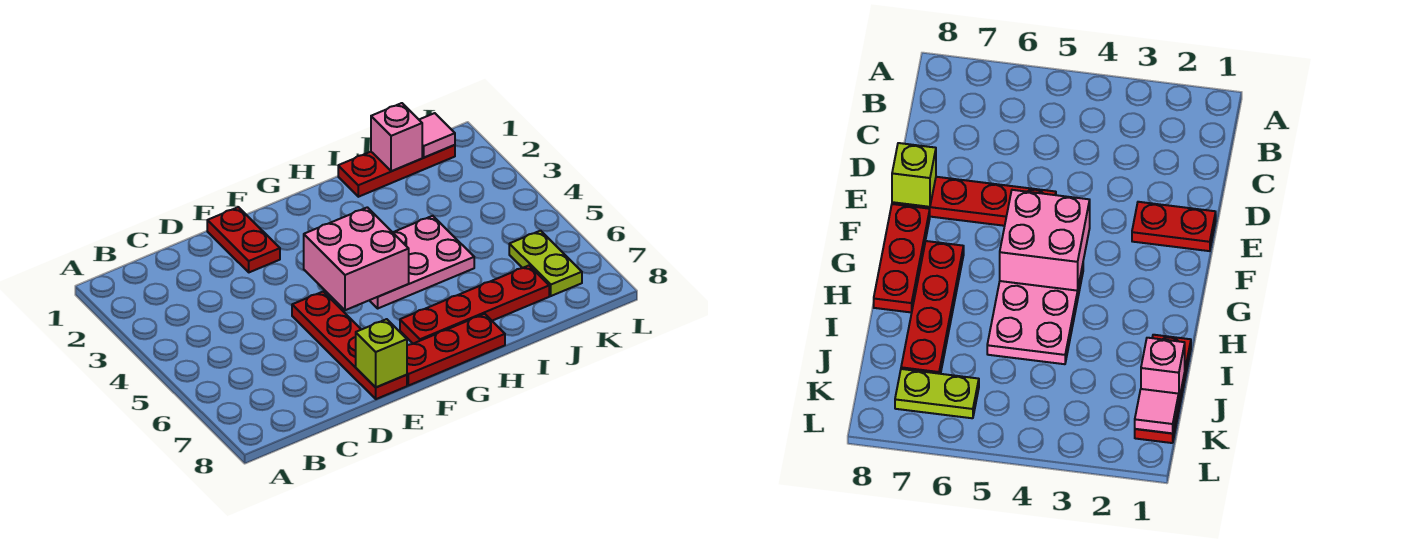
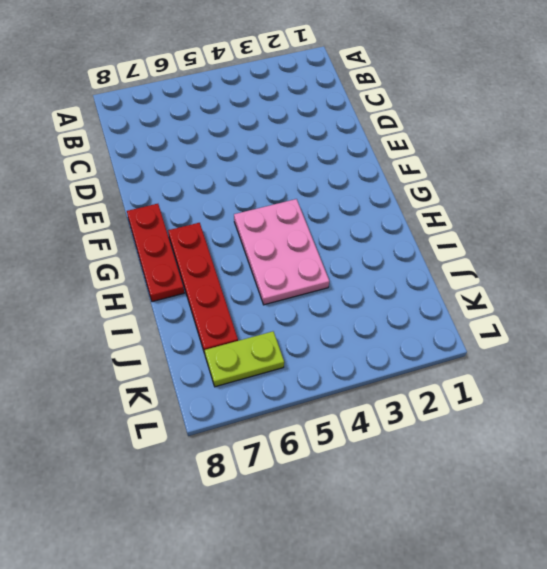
none -> red plate E1:E2 level 1
none -> red plate E5:E8 level 1

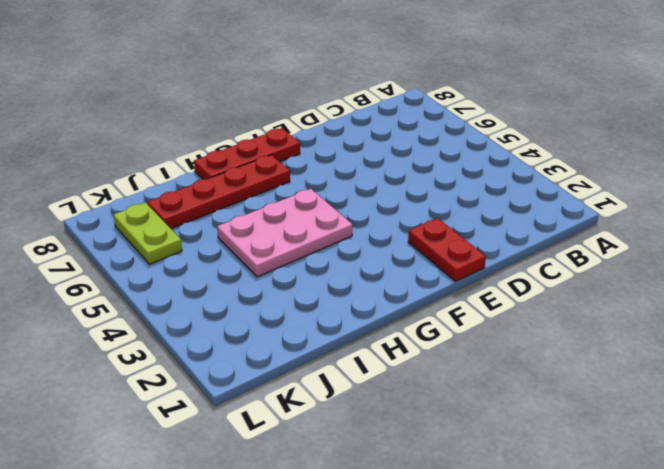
none -> red plate E5:E8 level 1
none -> red plate I1:K1 level 1

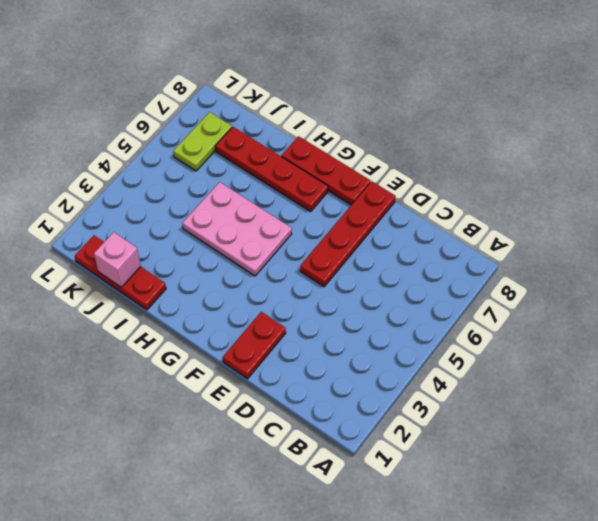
none -> lime brick E8 level 2
none -> pink brick F4:G5 level 2

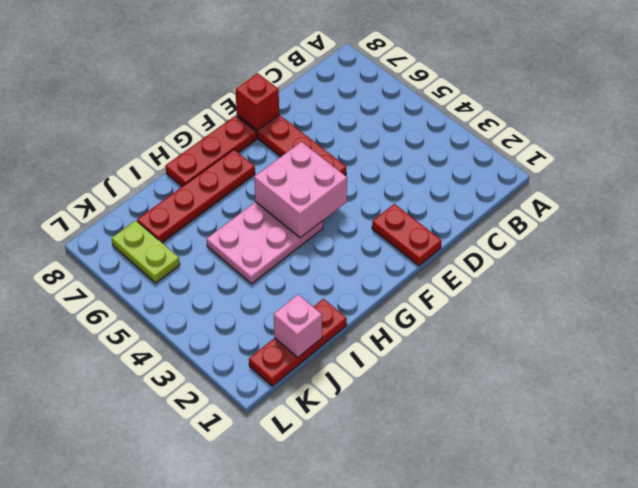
red brick E8 level 2 -> lime brick E8 level 2
none -> pink tile K1 level 2

